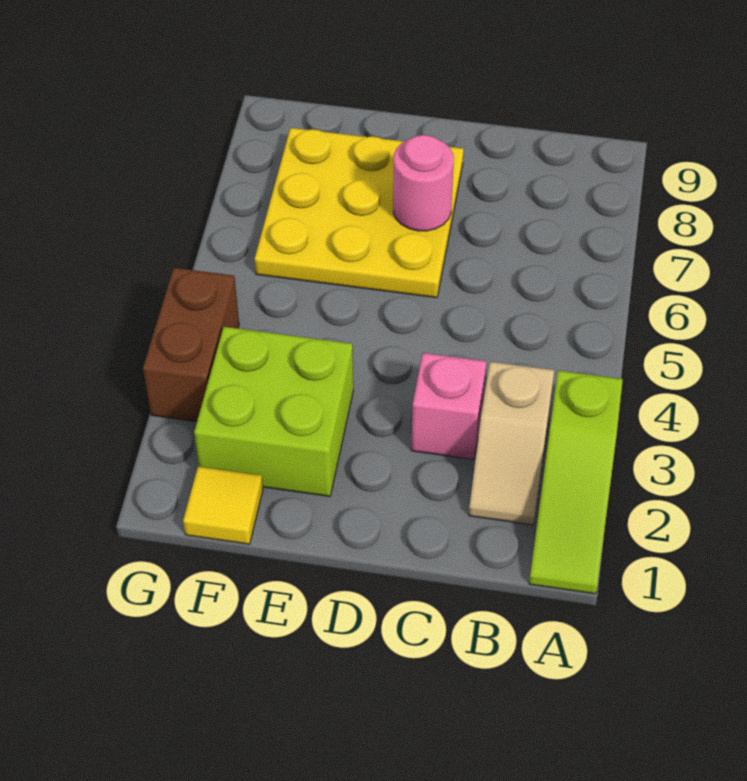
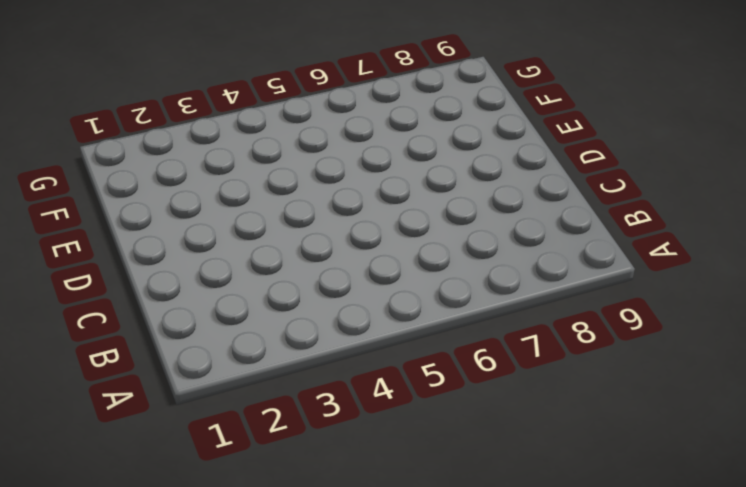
none -> lime slope A1:A3 level 1 top 3
none -> tan slope B2:B3 level 1 top 3

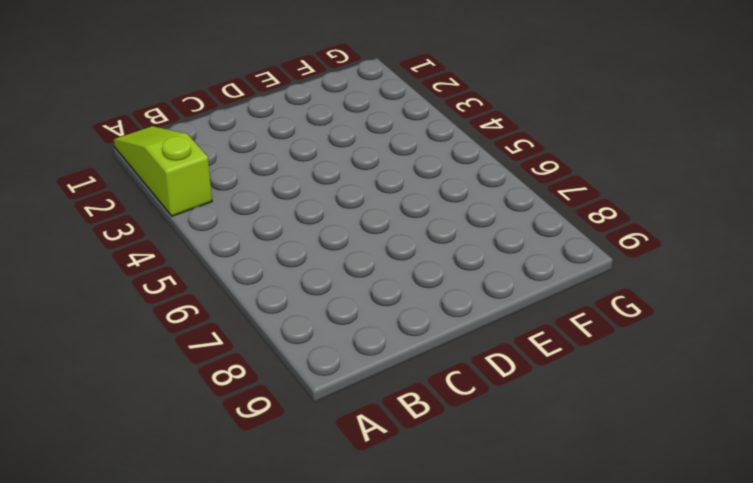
none -> tan slope B2:B3 level 1 top 3
none -> pink brick C3 level 1

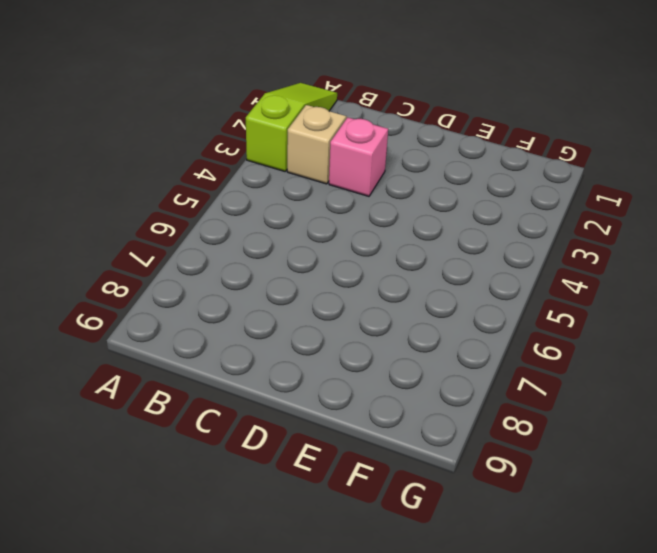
none -> yellow plate D6:F8 level 1
none -> lime brick E2:F3 level 1

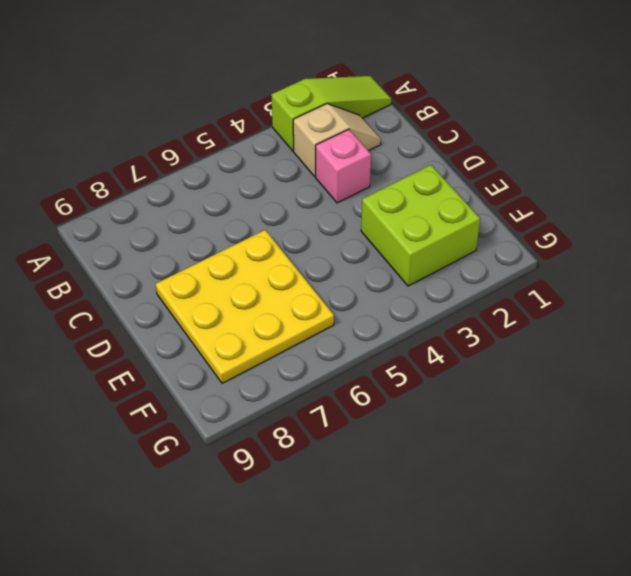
none -> yellow tile F1 level 1
none -> brown brick G3:G4 level 1

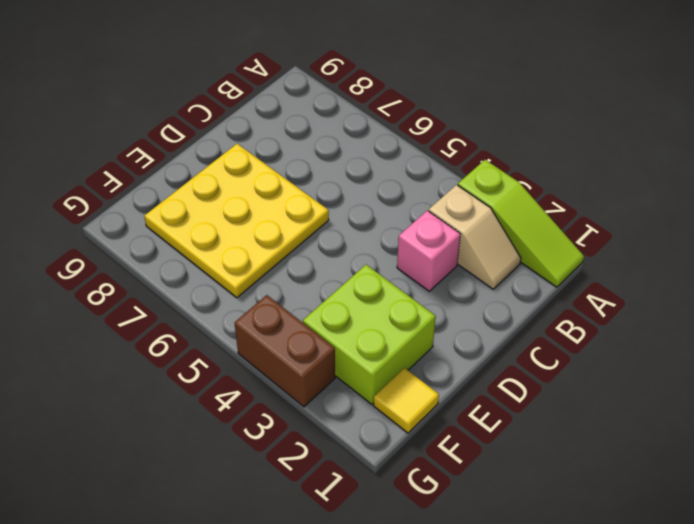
none -> pink round brick D7 level 2

